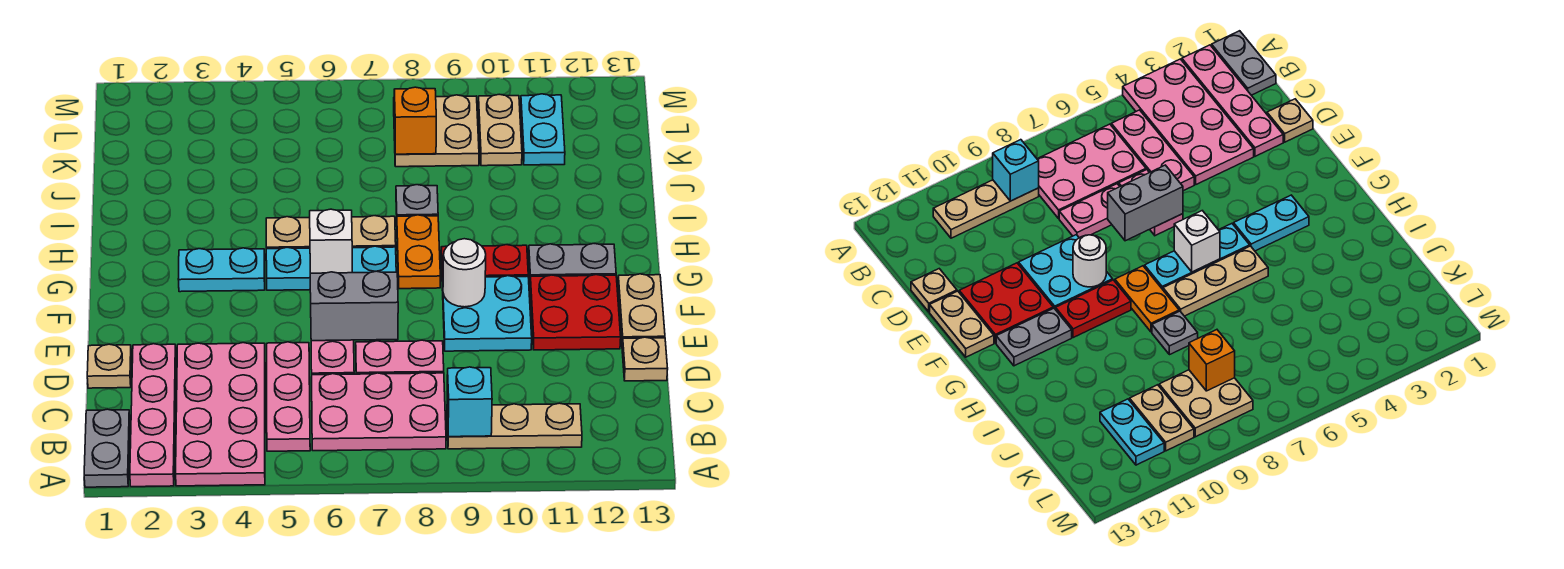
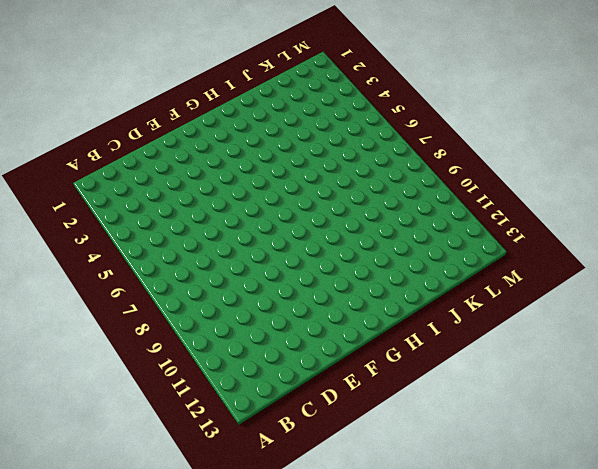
none -> grey plate A1:B1 level 1
none -> pink plate A2:D2 level 1
none -> pink plate A3:D4 level 1

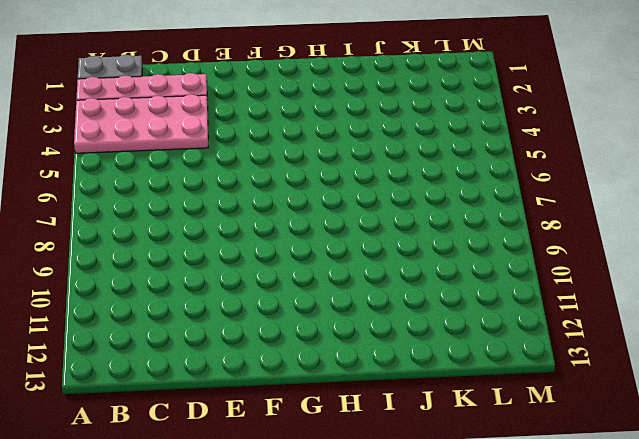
none -> pink plate B5:D5 level 1
none -> pink plate B6:C8 level 1
none -> tan plate B9:B11 level 1

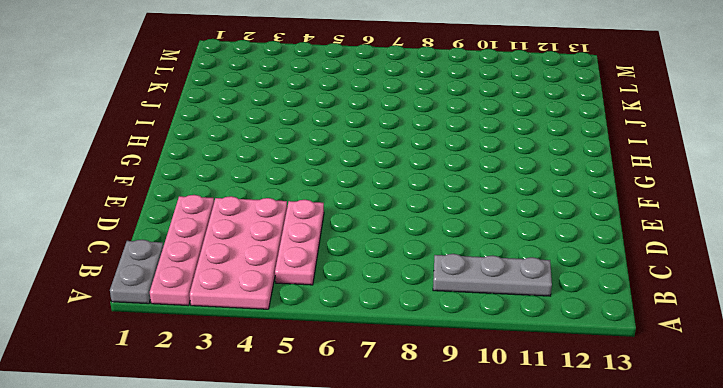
grey plate B9:B11 level 1 -> tan plate B9:B11 level 1
none -> pink plate B6:C8 level 1
none -> tan plate D1 level 1
none -> pink plate D6:E6 level 1

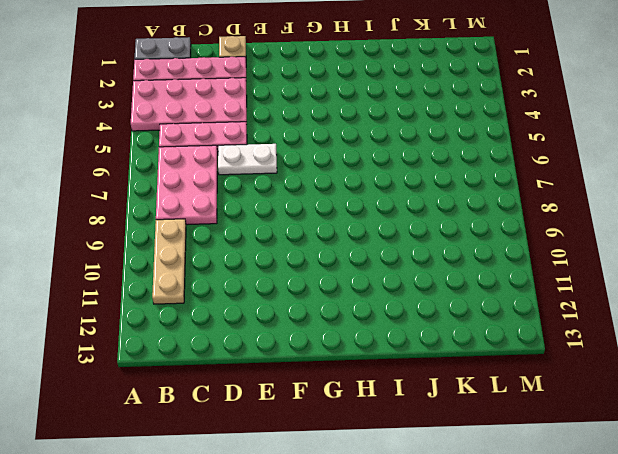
white plate D6:E6 level 1 -> pink plate D6:E6 level 1
none -> pink plate D7:D8 level 1
none -> tan plate D13 level 1
none -> cyan plate E9:F10 level 1

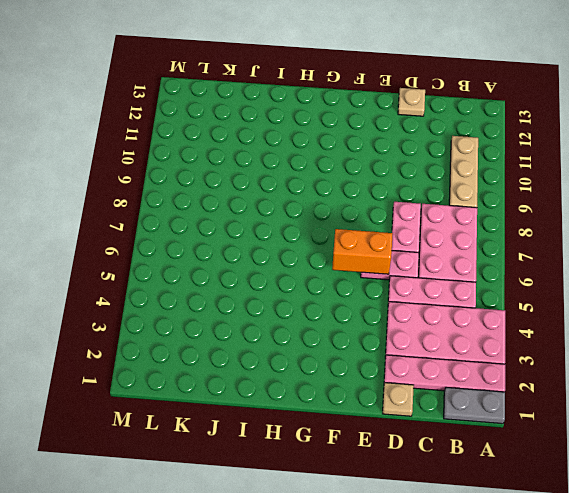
orange brick E6:F6 level 2 -> grey brick E6:E7 level 2
none -> cyan plate E9:F10 level 1
none -> red plate E11:F12 level 1
none -> tan plate E13:F13 level 1

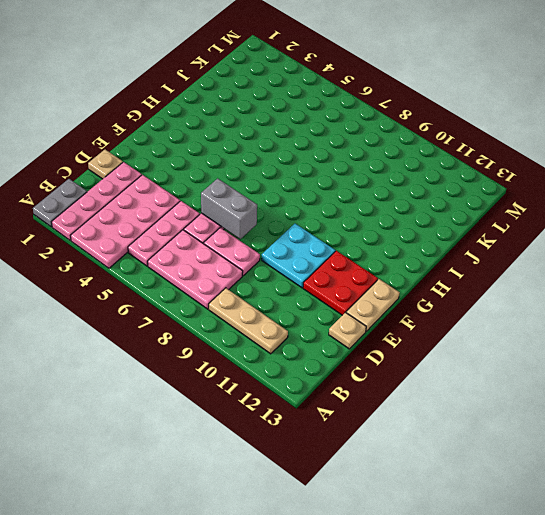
none -> cyan plate G3:G4 level 1
none -> cyan plate G5:G7 level 1
none -> orange plate G8:H8 level 1

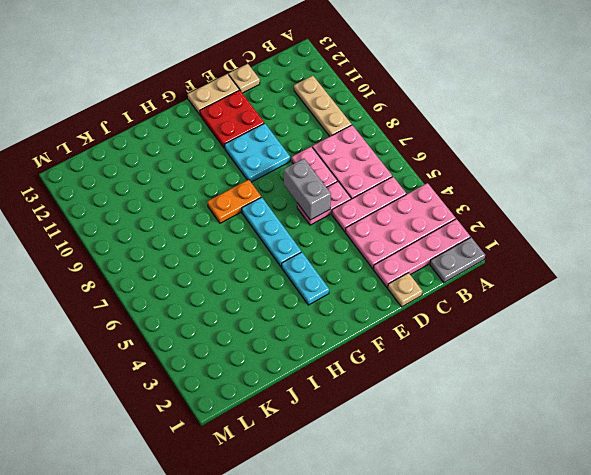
none -> red plate G9:G10 level 1
none -> grey plate G11:G12 level 1
none -> tan plate H5:H7 level 1

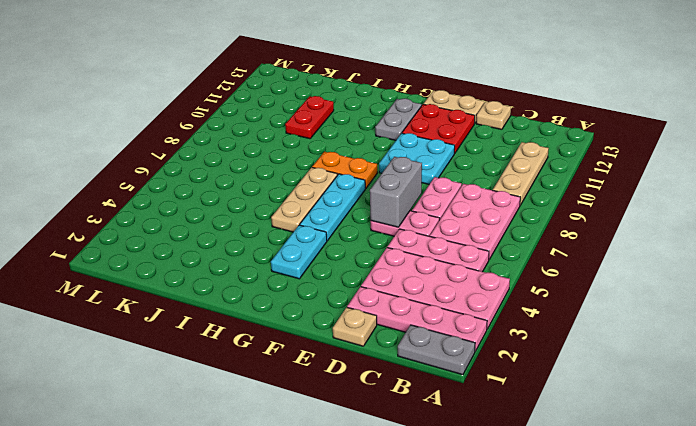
red plate J10:J11 level 1 -> red plate G9:G10 level 1
none -> grey plate I8 level 1
none -> tan plate K8:L9 level 1
none -> tan plate K10:L10 level 1

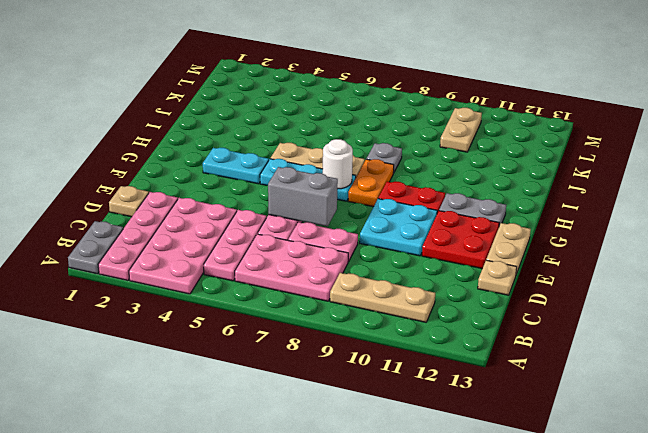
white round brick G7 level 2 -> white round brick F9 level 2
none -> tan plate K8:L9 level 1
none -> cyan plate K11:L11 level 1
none -> cyan brick B9 level 2

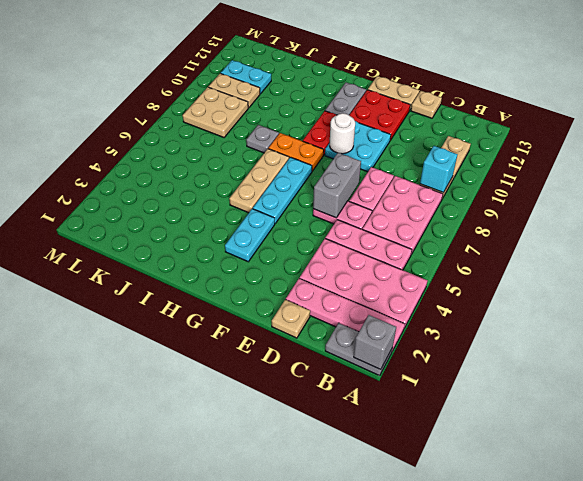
grey brick A1 level 2 -> none
none -> white brick G6 level 2
none -> orange brick K8 level 2

